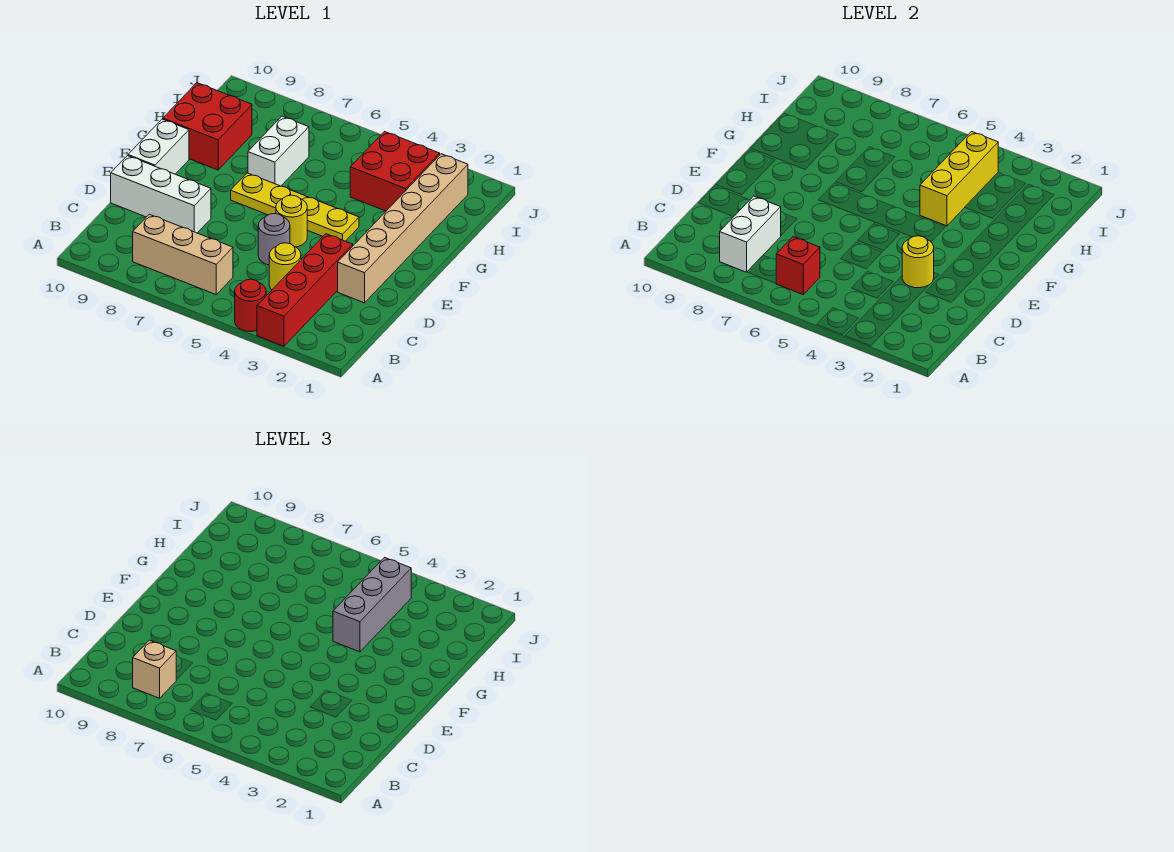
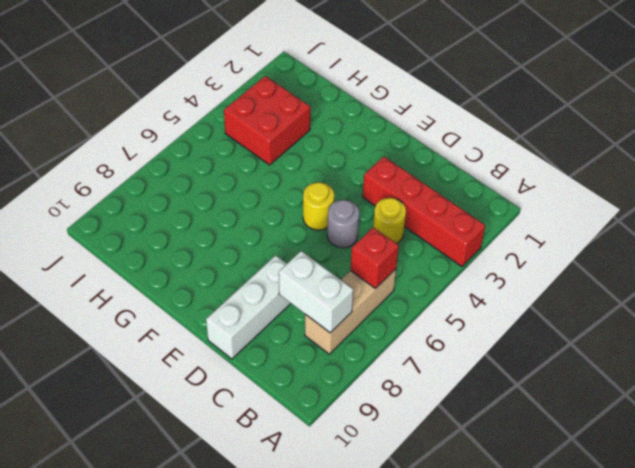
none -> red round brick A4 level 1
none -> tan brick D2:I2 level 1
none -> white brick E10:F10 level 1

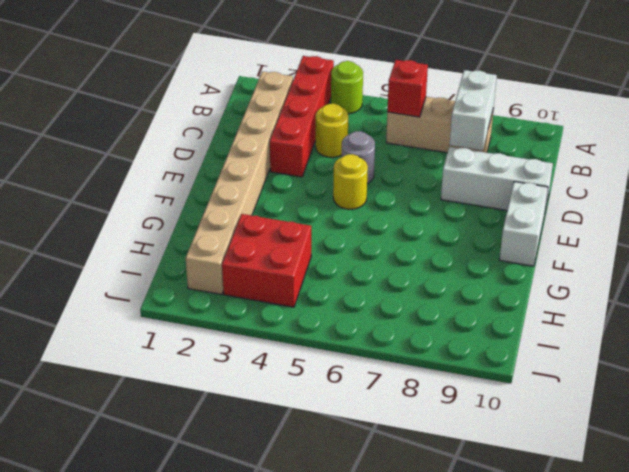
lime round brick A4 level 1 -> red round brick A4 level 1
tan brick B2:I2 level 1 -> tan brick D2:I2 level 1
none -> yellow plate F4:F7 level 1
none -> white brick G7:H7 level 1
none -> red brick G9:H10 level 1

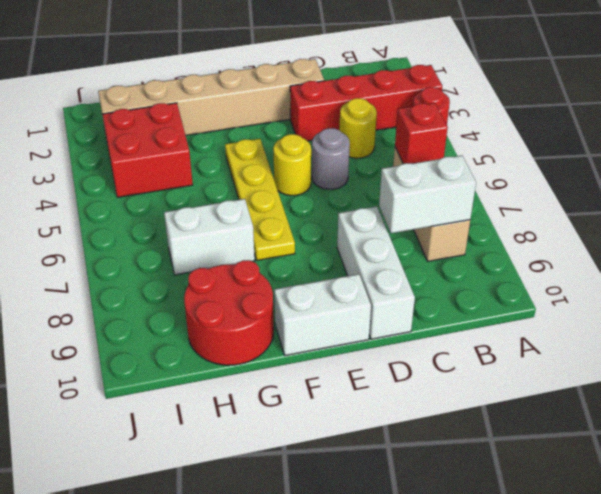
red round brick G9:H10 level 1 -> red brick G9:H10 level 1
none -> yellow round brick D3 level 2
none -> yellow brick G4:I4 level 2
none -> tan brick B8 level 3

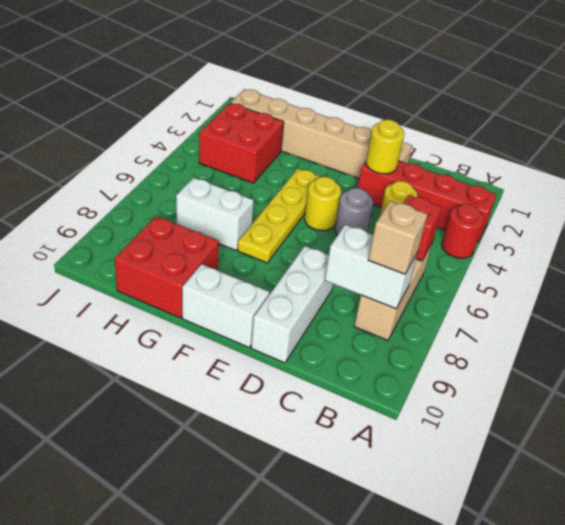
none -> yellow brick G4:I4 level 2
none -> grey brick G4:I4 level 3

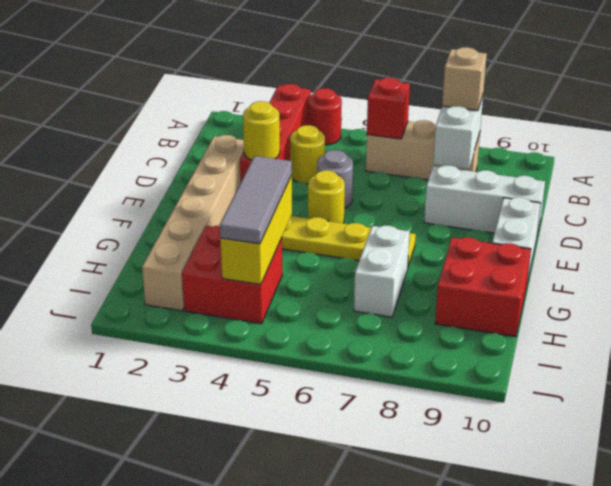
grey tile G4:I4 level 3 -> grey brick G4:I4 level 3

